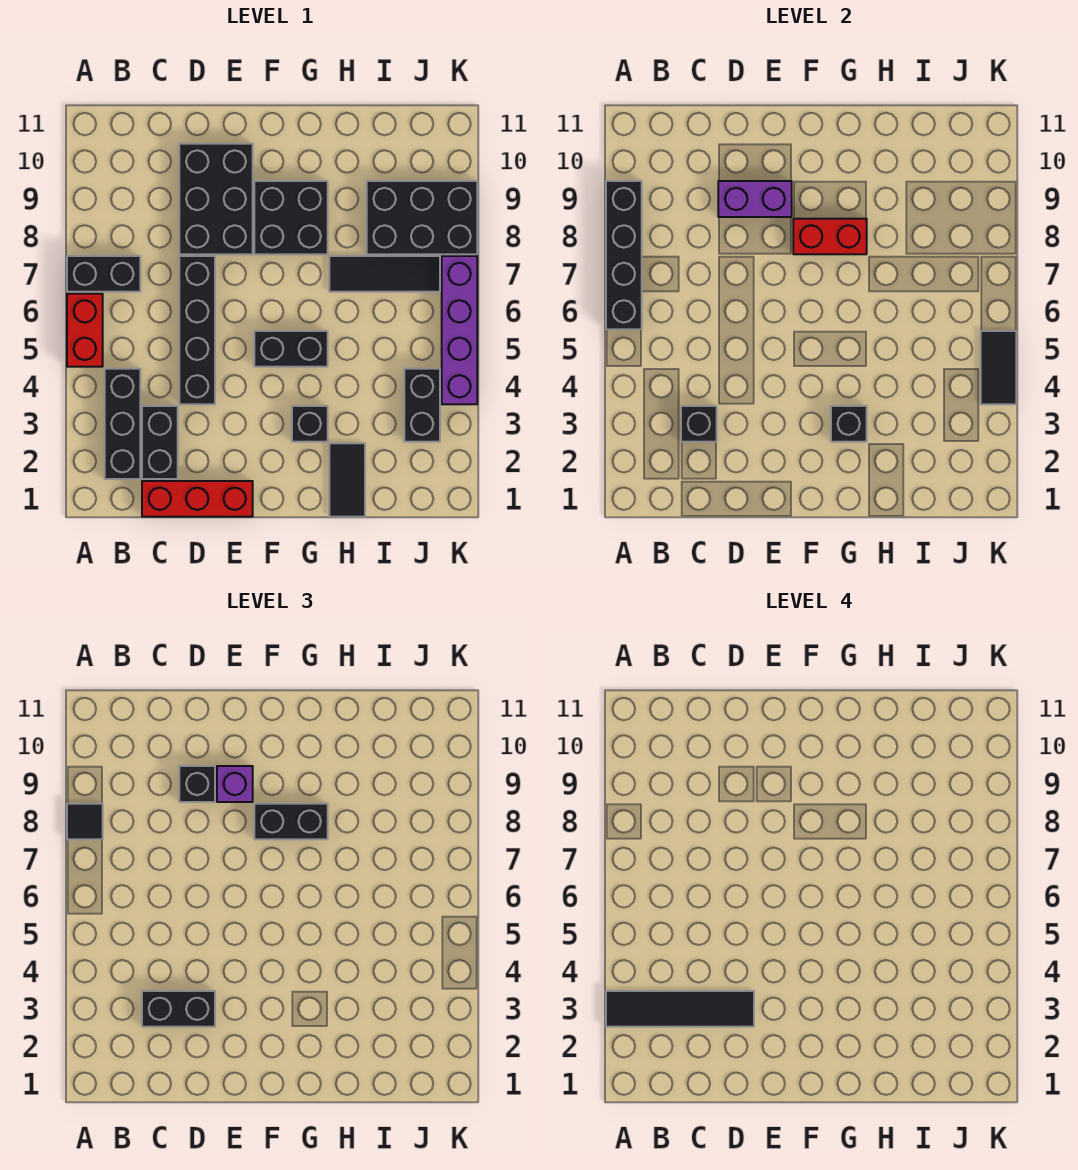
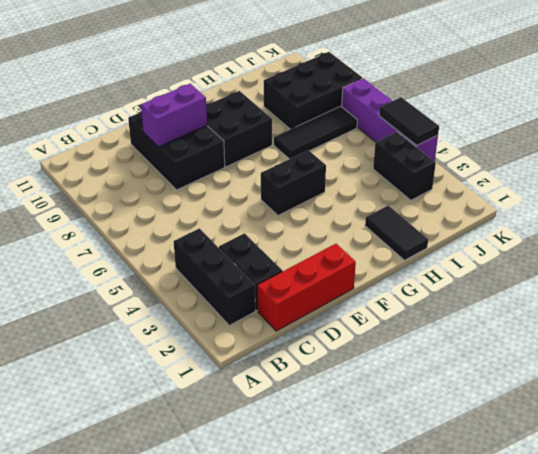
none -> red brick A5:A6 level 1
none -> black brick A7:B7 level 1
none -> black brick D4:D7 level 1

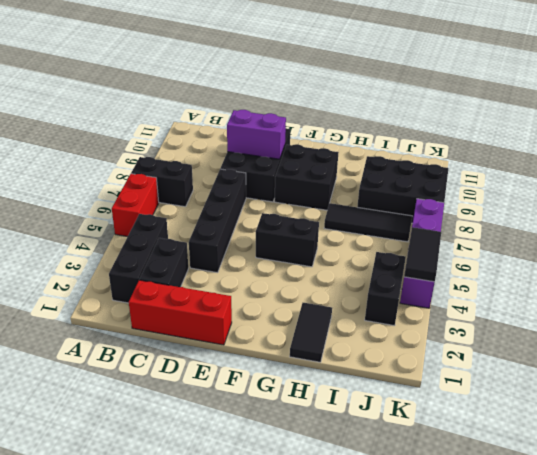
none -> black brick G3 level 1
none -> black brick A6:A9 level 2
none -> black brick C3 level 2

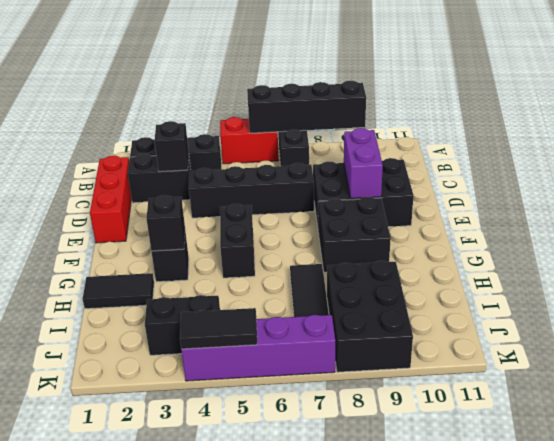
none -> red brick F8:G8 level 2
none -> black tile A8 level 3
none -> black brick C3:D3 level 3

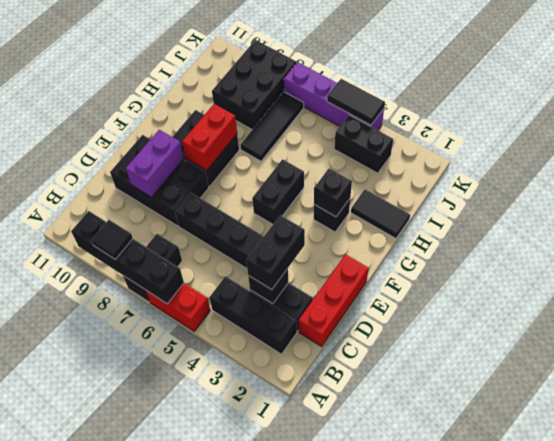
none -> black brick D9 level 3
none -> purple brick E9 level 3
none -> black brick F8:G8 level 3

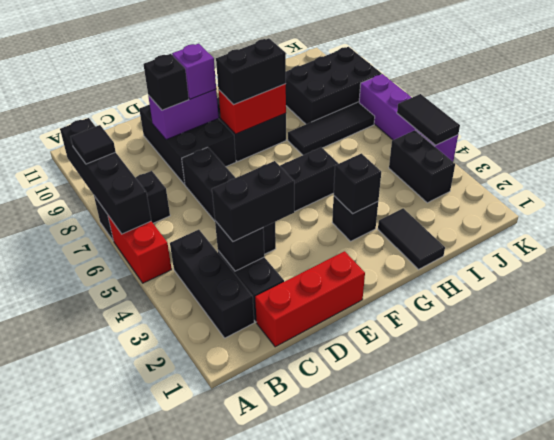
none -> black tile A3:D3 level 4

